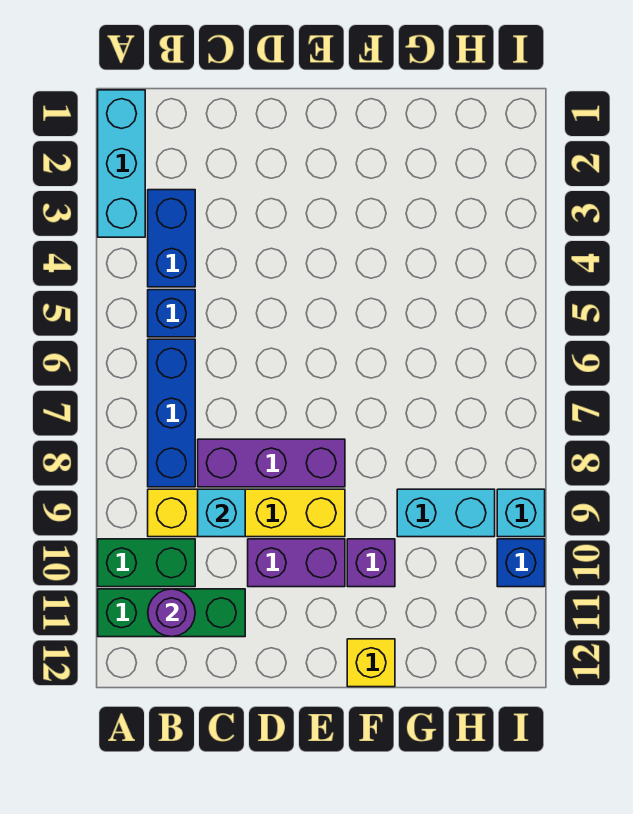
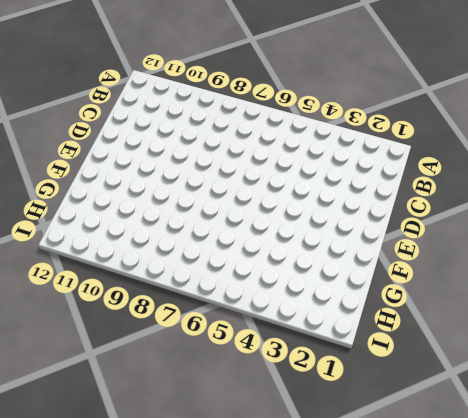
none -> cyan brick A1:A3 level 1
none -> green brick A10:B10 level 1
none -> green brick A11:C11 level 1

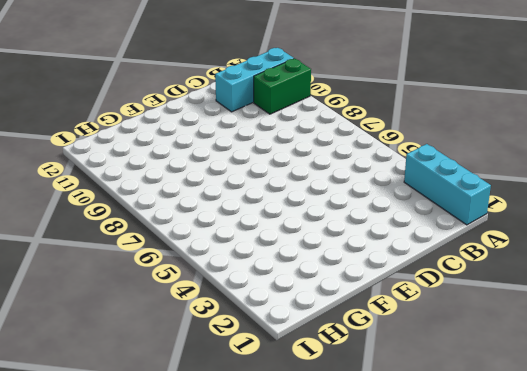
cyan brick A11:C11 level 1 -> green brick A11:C11 level 1
none -> blue brick B3:B4 level 1
none -> blue brick B5 level 1
none -> blue brick B6:B8 level 1

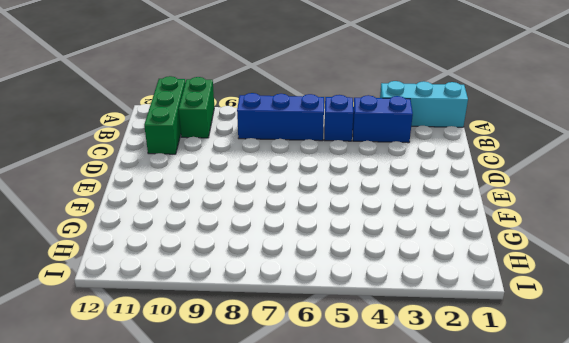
none -> yellow brick B9:E9 level 1
none -> purple brick C8:E8 level 1
none -> purple brick D10:E10 level 1

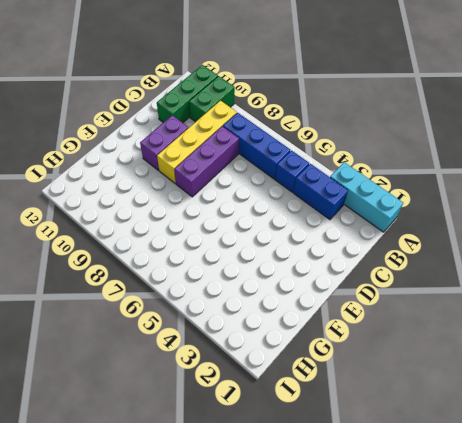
none -> purple brick F10 level 1
none -> yellow brick F12 level 1
none -> cyan brick G9:H9 level 1

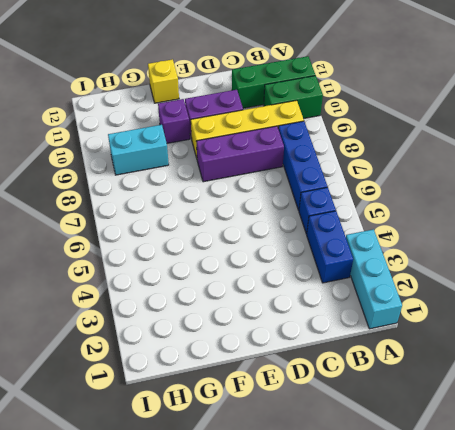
none -> cyan brick I9 level 1
none -> blue brick I10 level 1
none -> purple round brick B11 level 2

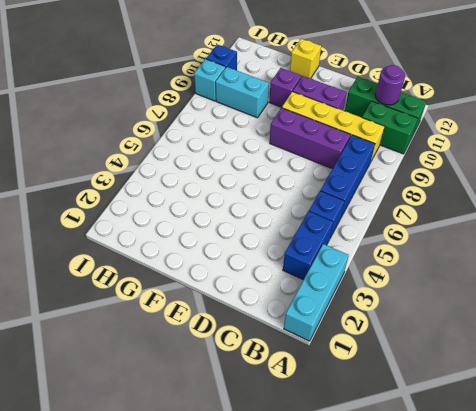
none -> cyan brick C9 level 2

